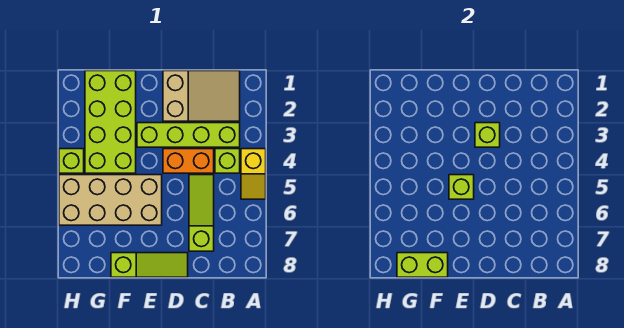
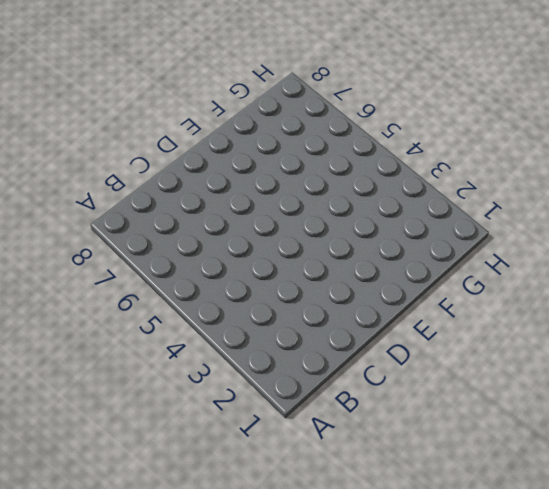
none -> yellow slope A4:A5 level 1 top 4
none -> tan slope B1:D2 level 1 top D
none -> lime brick B3:E3 level 1

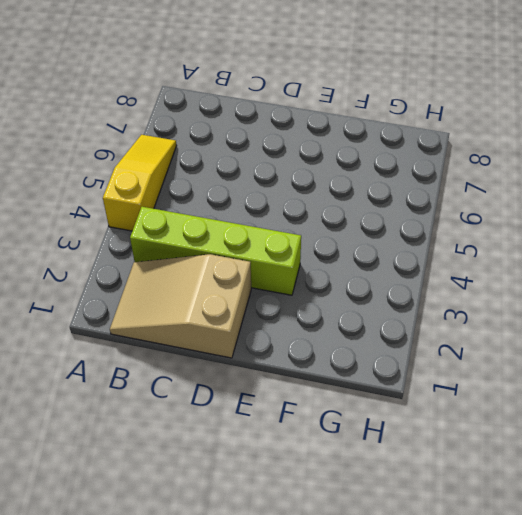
yellow slope A4:A6 level 1 top 4 -> yellow slope A4:A5 level 1 top 4
none -> lime brick B4 level 1
none -> orange brick C4:D4 level 1
none -> lime slope C5:C7 level 1 top 7

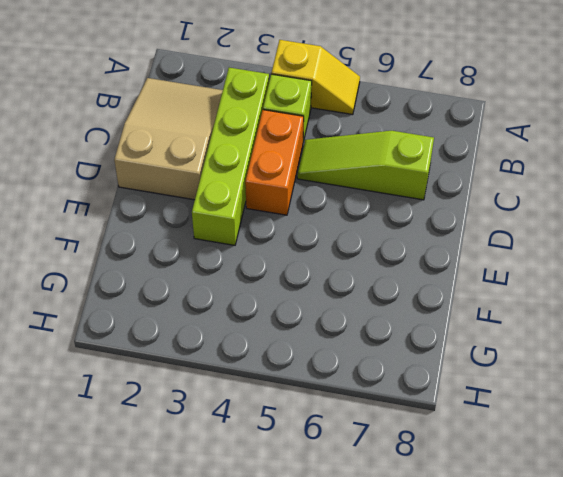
none -> lime slope D8:F8 level 1 top F
none -> tan brick E5:H6 level 1
none -> lime brick F1:G4 level 1

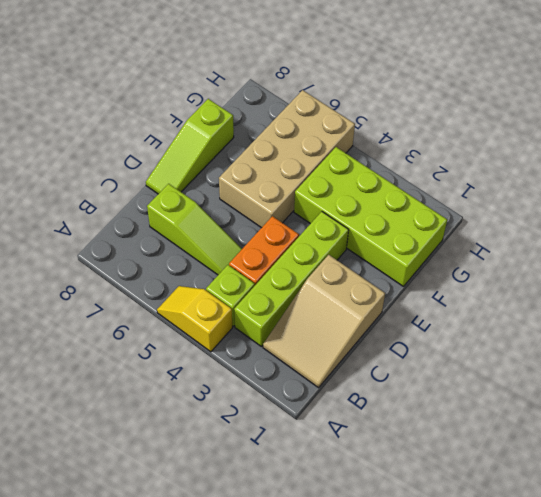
none -> lime brick H4 level 1
none -> lime brick D3 level 2
none -> lime brick E5 level 2

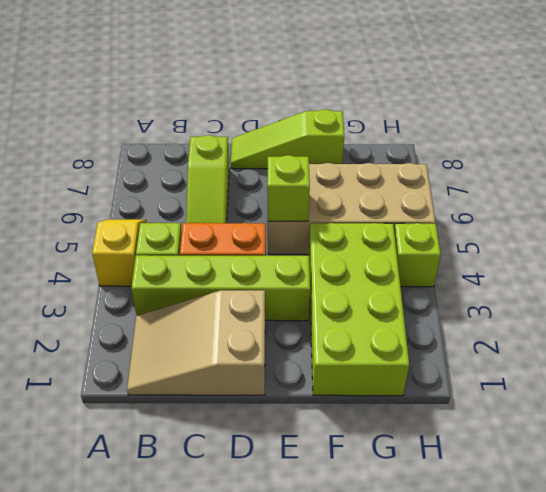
none -> lime brick D3 level 2
none -> lime brick F8:G8 level 2

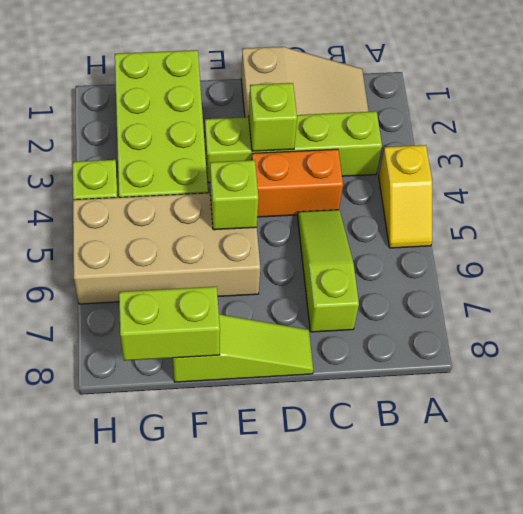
none -> lime brick B4 level 1

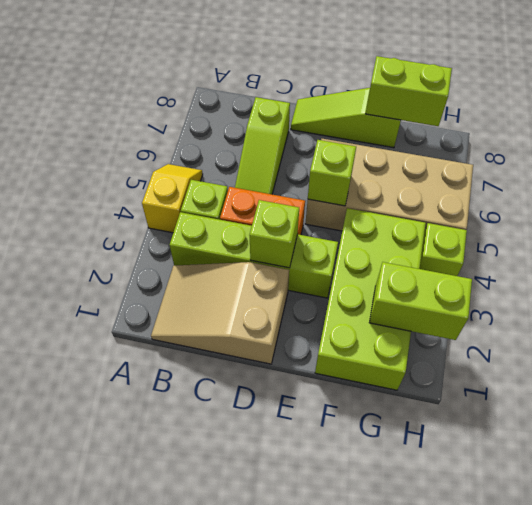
lime brick G2:H2 level 2 -> none

